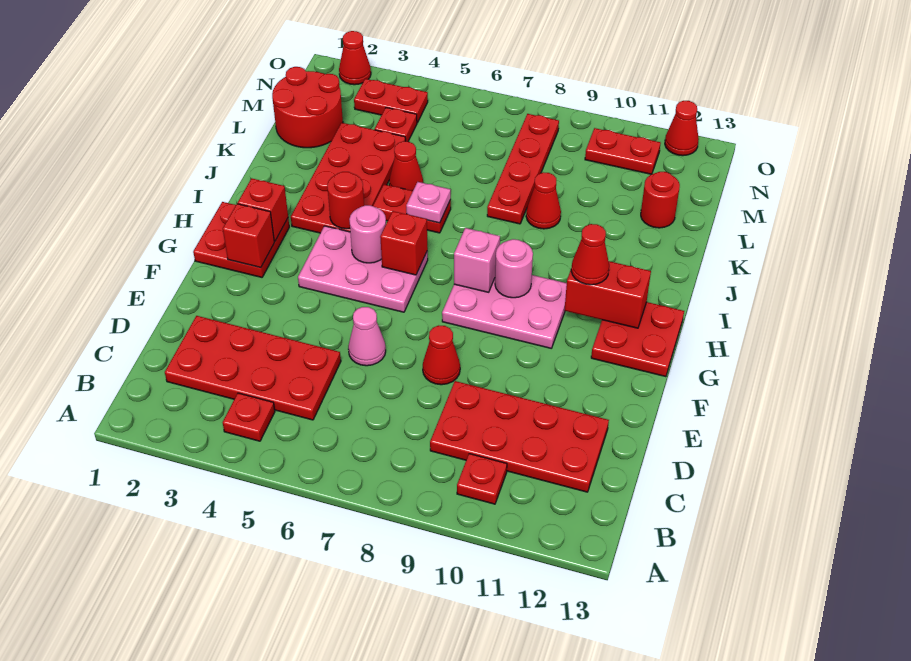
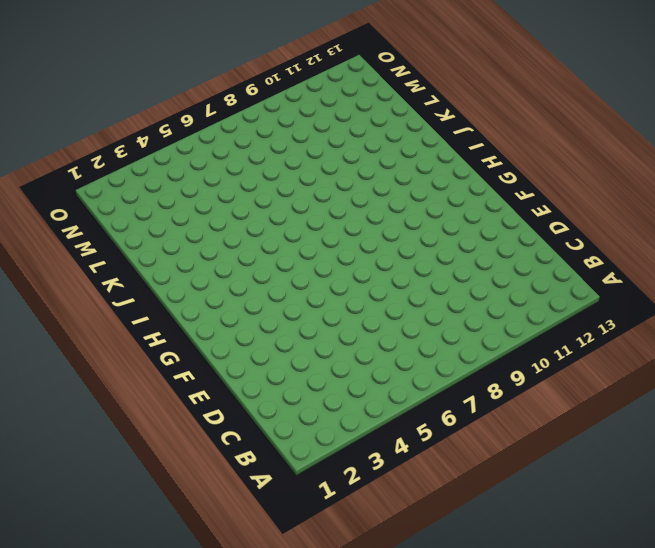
none -> red plate B4 level 1
none -> red plate B10 level 1
none -> red plate C2:D5 level 1
none -> red plate C9:D12 level 1

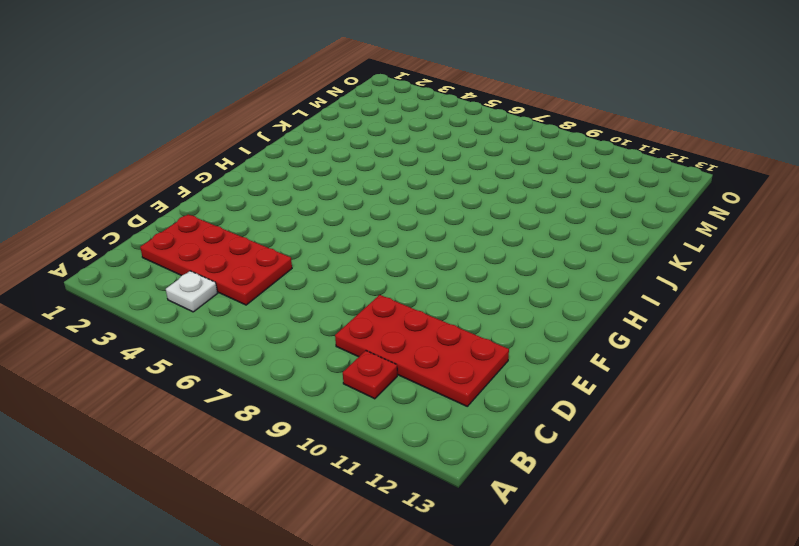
white plate B4 level 1 -> red plate B4 level 1
none -> pink cone E6 level 1
none -> red cone E8 level 1
none -> red plate G1:H2 level 1
none -> pink plate G4:H6 level 1

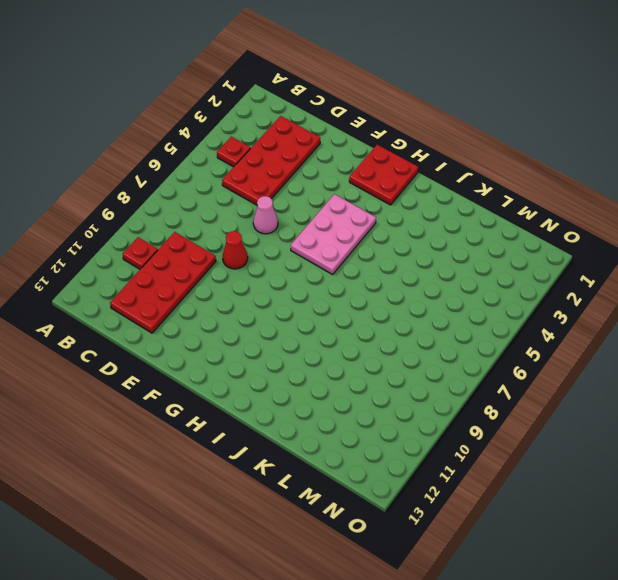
none -> pink plate G8:H10 level 1
none -> red plate G12:H13 level 1
none -> red plate I3:L4 level 1
none -> red plate J5:J6 level 1

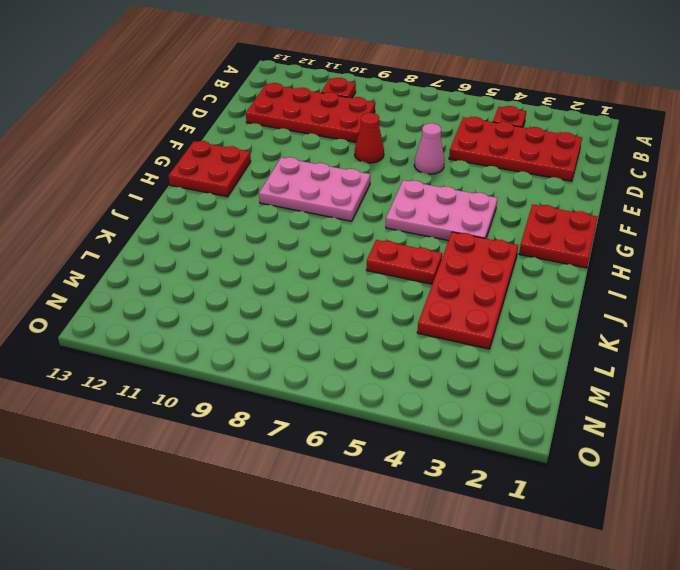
none -> red cone K5 level 1
none -> red plate K8:N8 level 1
none -> red cone K9 level 1
none -> red round brick L1:M2 level 1

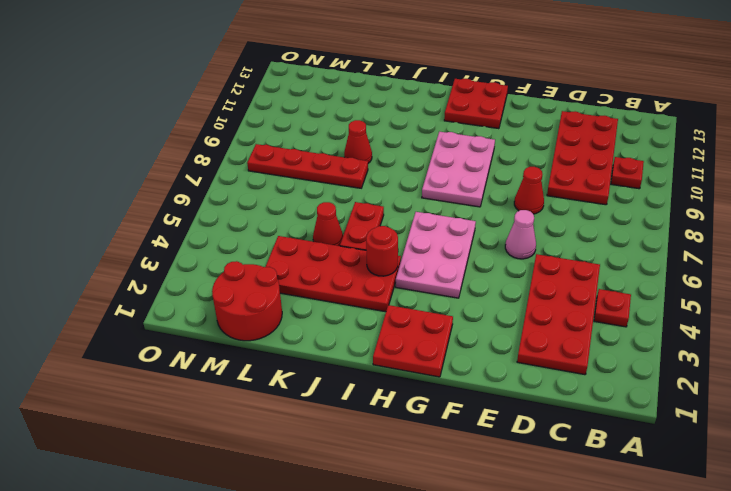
none -> red round brick L12 level 1
none -> red plate M4 level 1
none -> red plate N3:N4 level 1
none -> red plate N10:N11 level 1

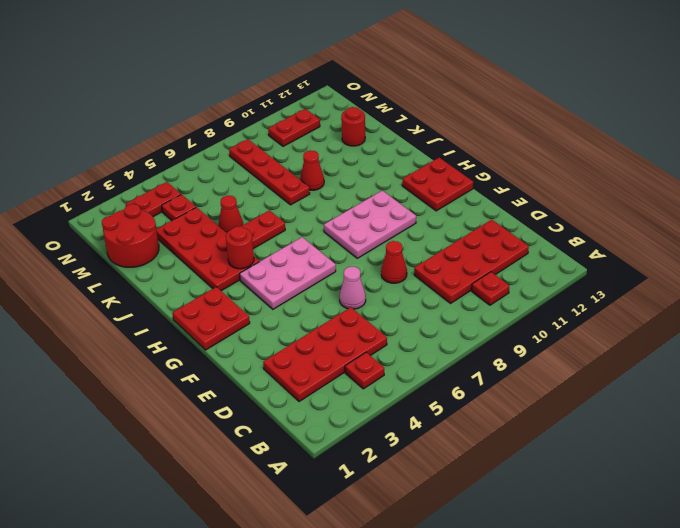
none -> red cone O2 level 1
none -> red cone O12 level 1
none -> red brick G2 level 2
none -> red brick H2 level 2

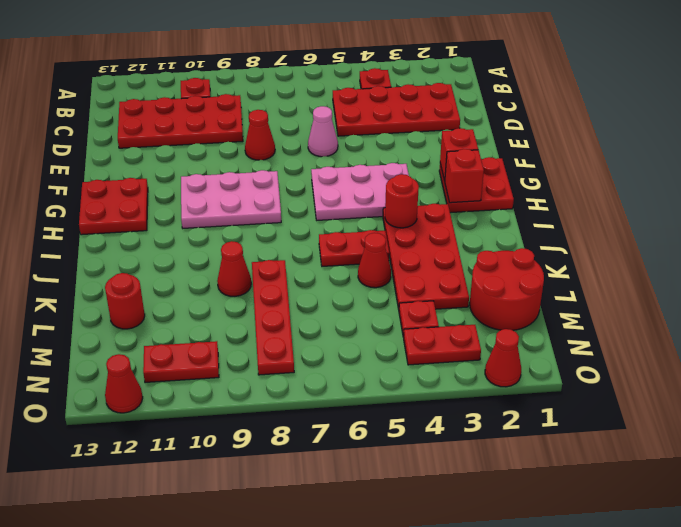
none -> pink round brick H5 level 2
none -> red brick H6 level 2
none -> pink brick H8 level 2
none -> pink round brick H9 level 2

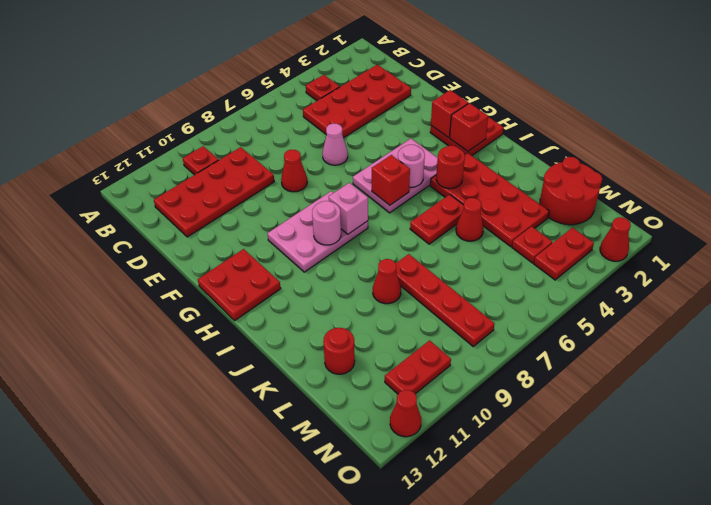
none -> red brick H11:H12 level 2
none -> pink plate J6 level 2
none -> red cone H11 level 3

